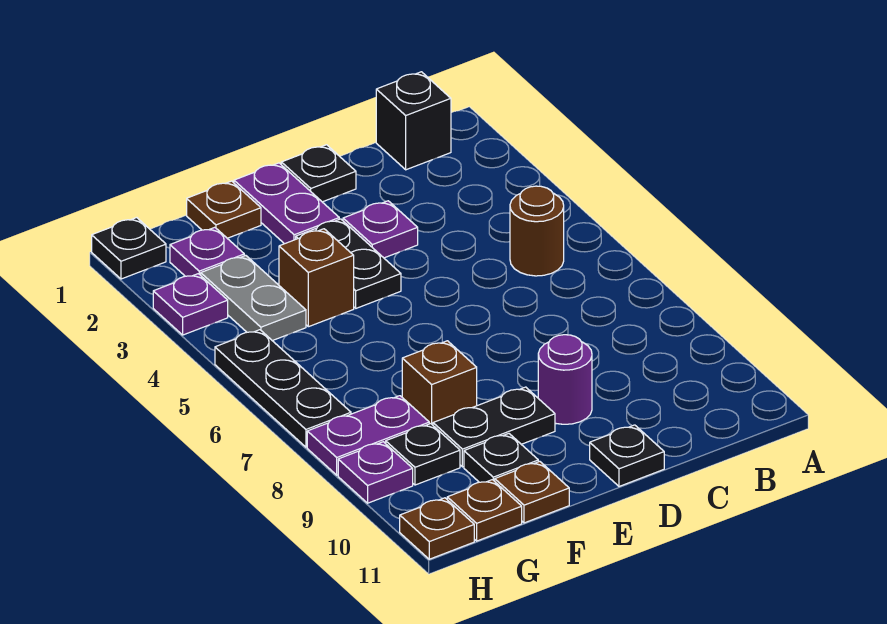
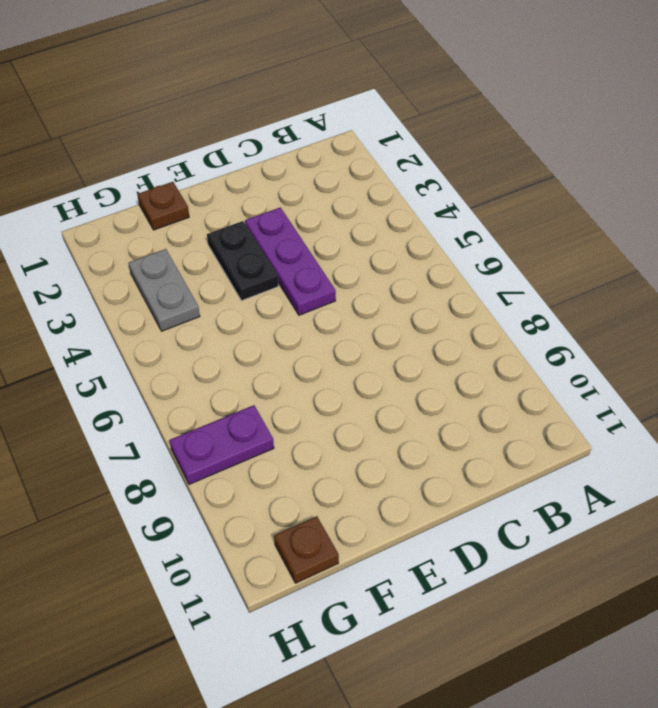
purple plate D3:D5 level 1 -> purple plate D3 level 1
none -> black brick B1 level 1
none -> brown round brick B5 level 1
none -> black plate D1 level 1

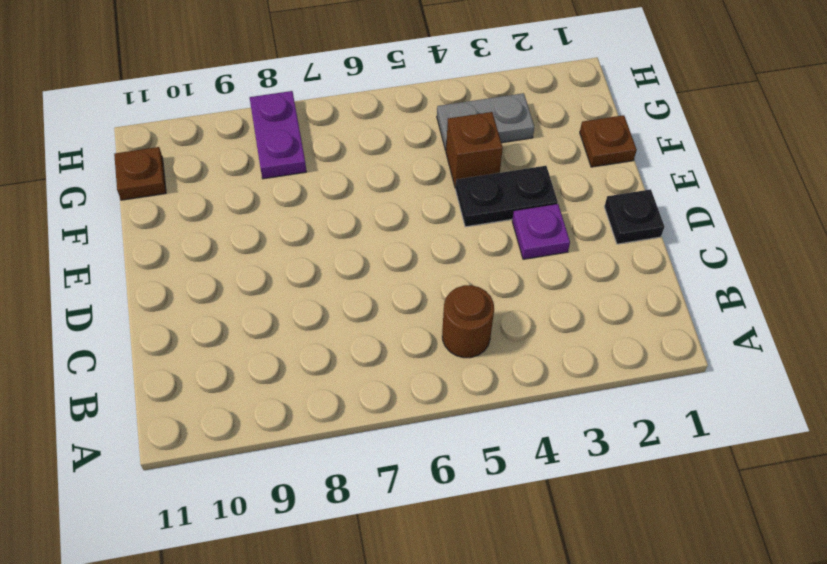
none -> black brick B1 level 1
none -> purple round brick D9 level 1
none -> black plate D11 level 1

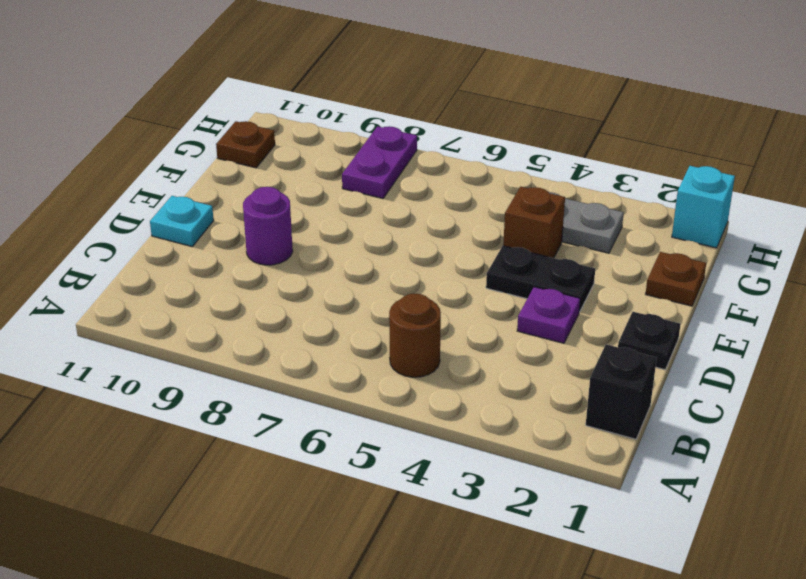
cyan plate D11 level 1 -> black plate D11 level 1
cyan brick H1 level 1 -> black plate H1 level 1
none -> purple plate E1:E2 level 1
none -> black plate E9:F9 level 1
none -> brown brick F8 level 1

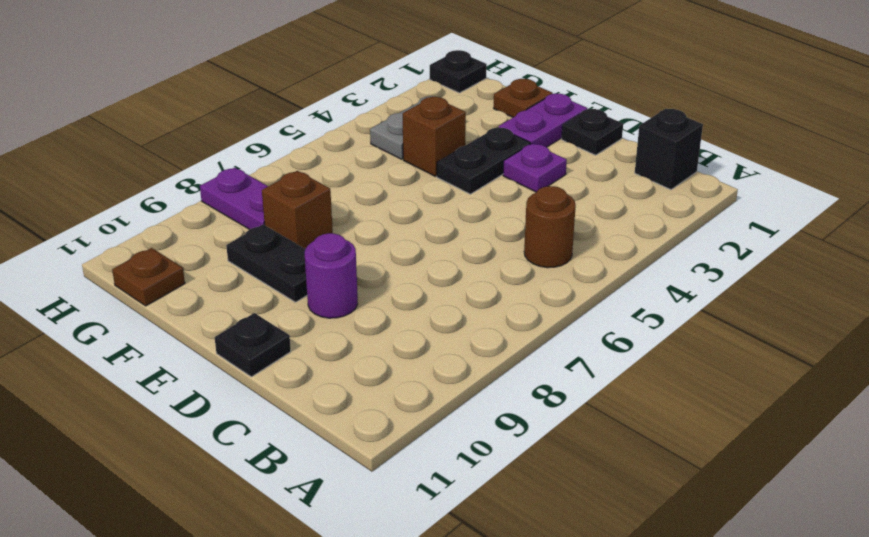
none -> black plate F10 level 1
none -> brown plate F11 level 1
none -> purple plate G2 level 1

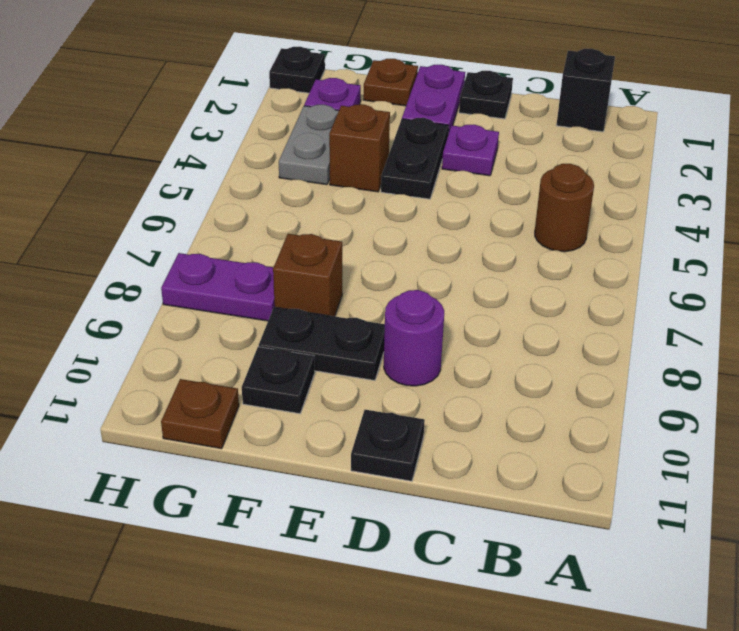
none -> brown plate F11 level 1
none -> black plate G9 level 1
none -> purple plate H3 level 1

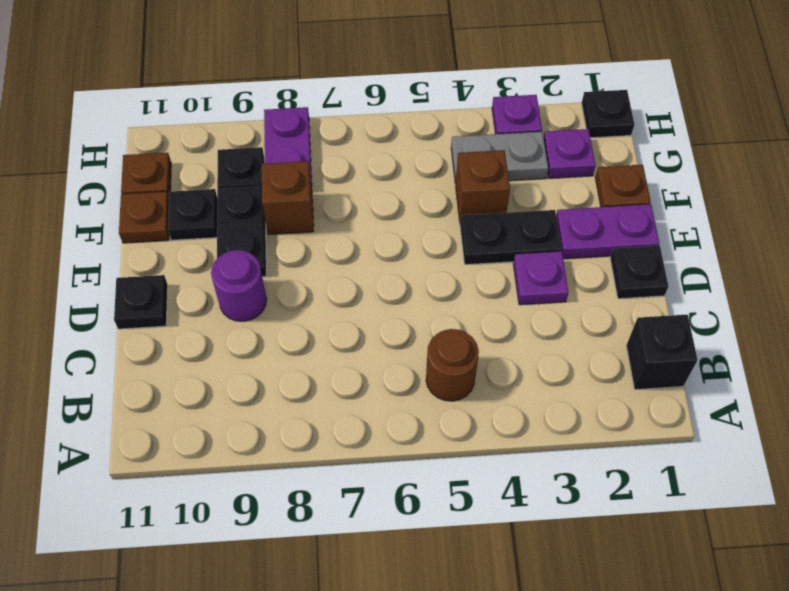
none -> black plate H5:H7 level 1
none -> purple plate H9 level 1
none -> brown plate H11 level 1

